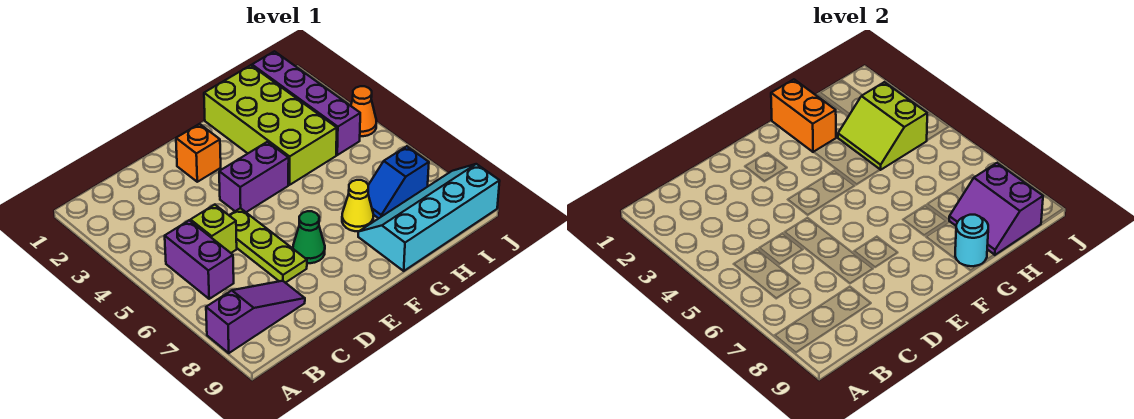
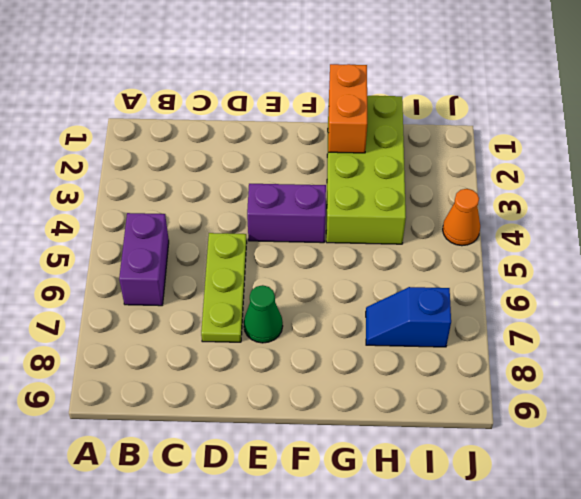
none -> purple slope A8:C8 level 1 top A
none -> lime brick C5 level 1
none -> orange brick E2 level 1

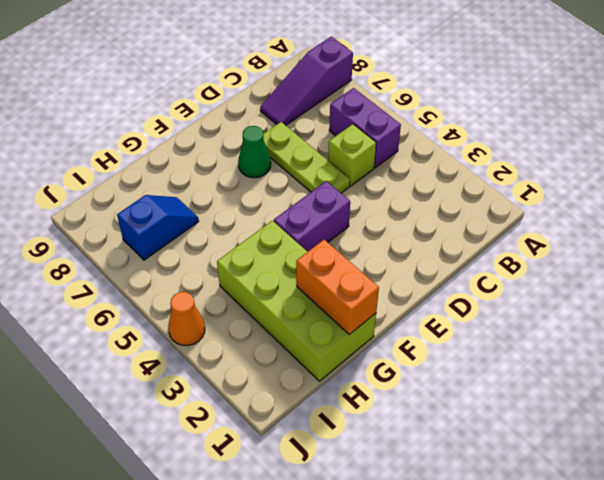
none -> orange brick E2 level 1
none -> yellow cone G7 level 1
none -> cyan slope G8:J9 level 1 top 9

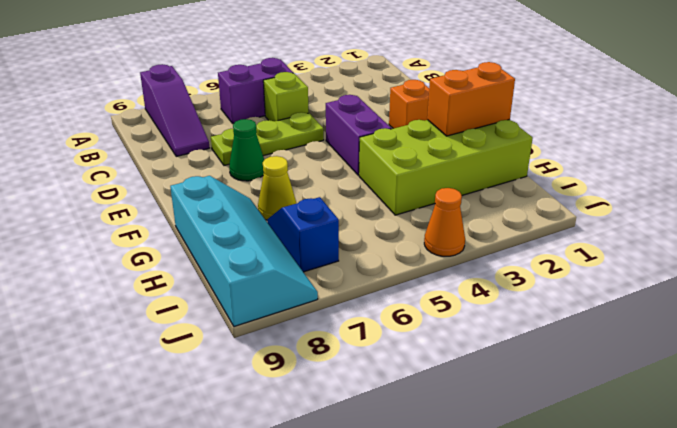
none -> purple brick I1:I4 level 1
none -> cyan round brick G9 level 2
none -> lime slope H3:I4 level 2 top I

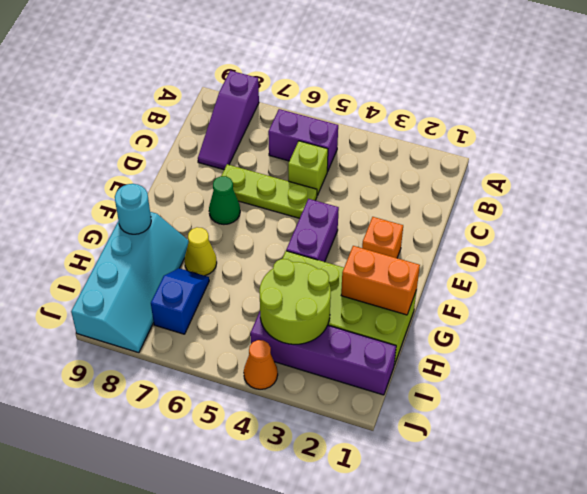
lime round brick H3:I4 level 2 -> lime slope H3:I4 level 2 top I
none -> purple slope H8:I9 level 2 top I

